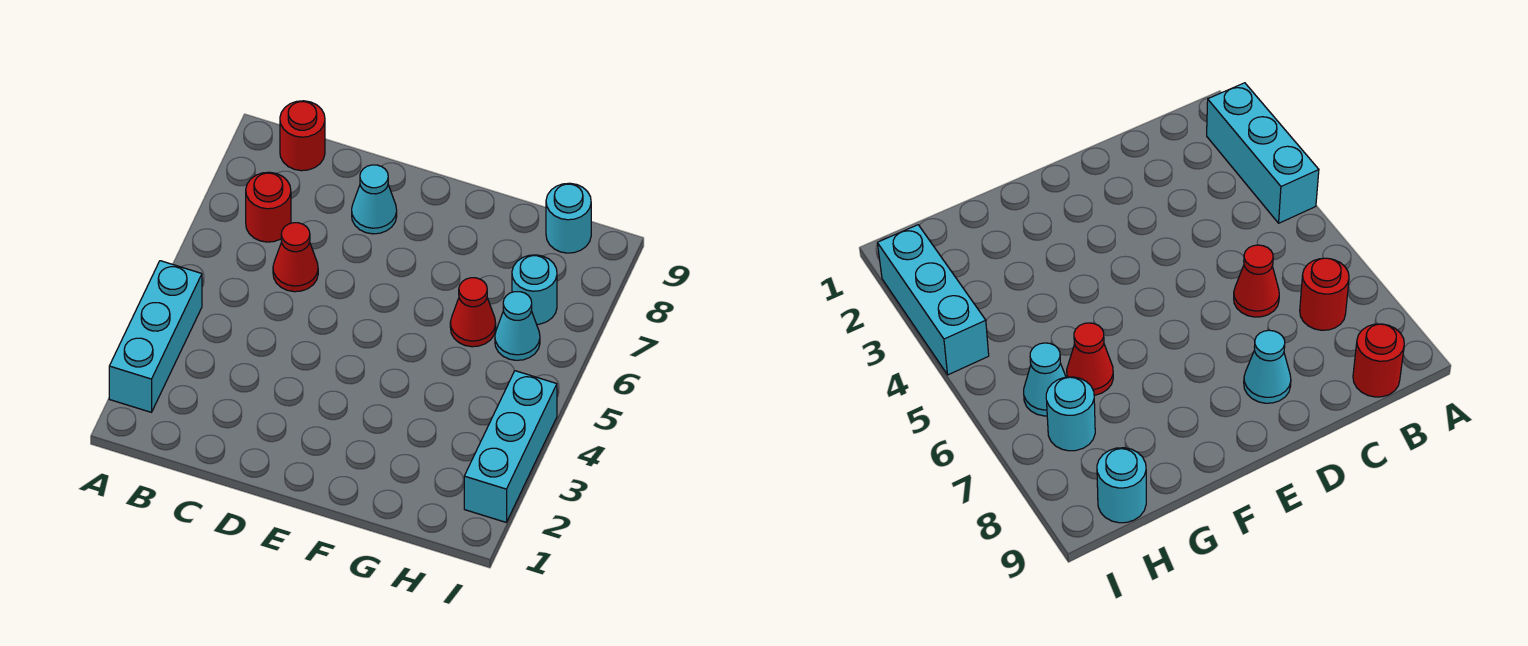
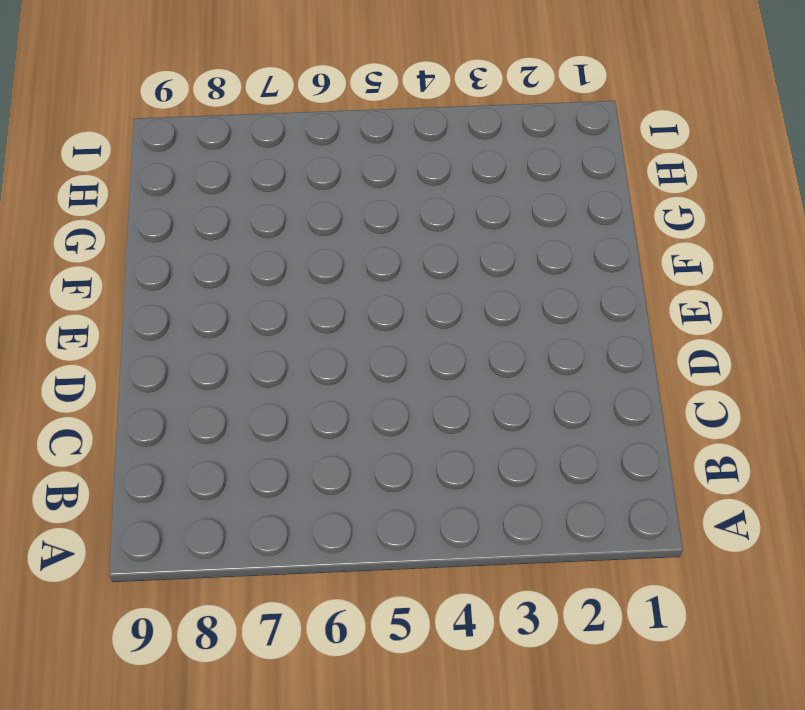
none -> cyan brick A2:A4 level 1
none -> red round brick B7 level 1

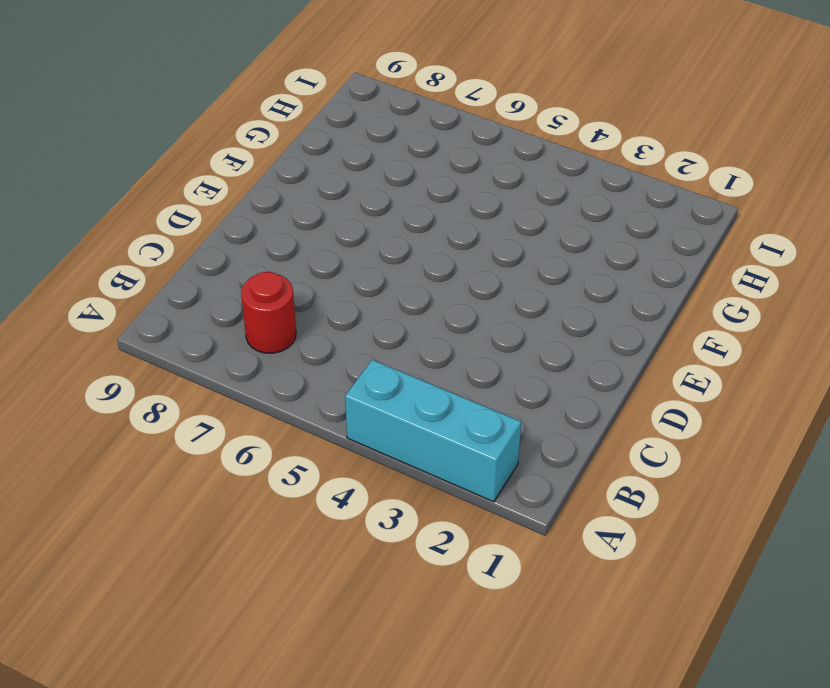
none -> red round brick B9 level 1
none -> red cone C6 level 1

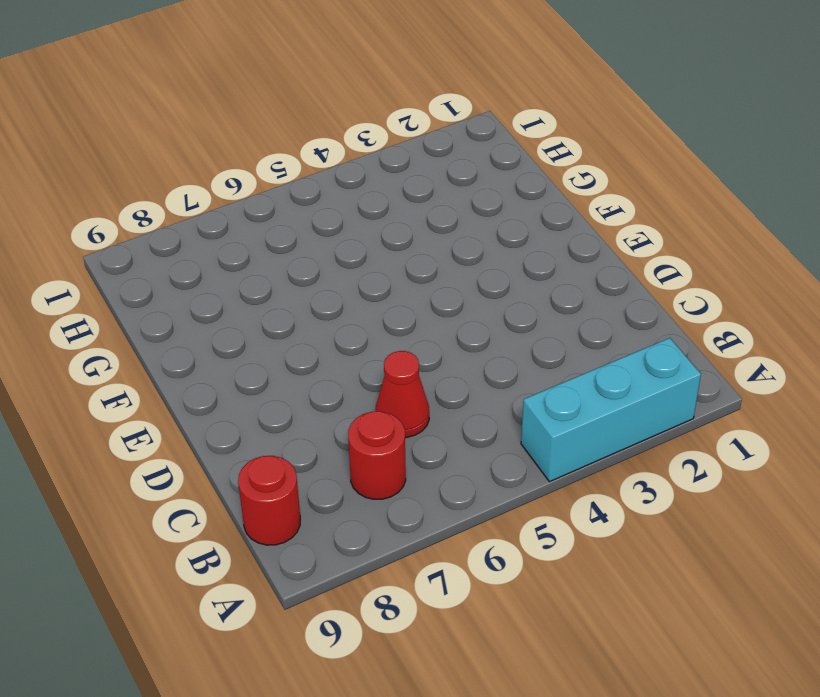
none -> cyan cone D8 level 1
none -> red cone G6 level 1

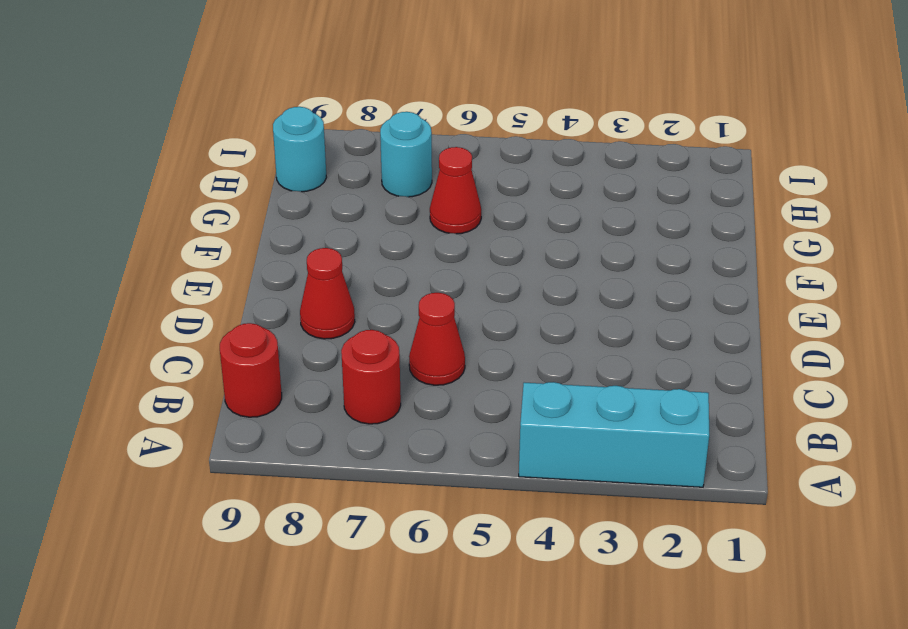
red cone D8 level 1 -> cyan cone D8 level 1
none -> cyan cone H6 level 1
none -> cyan brick I2:I4 level 1

